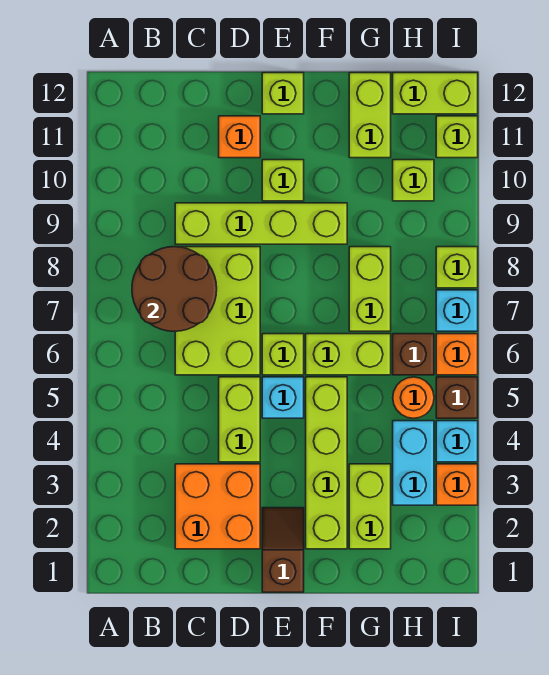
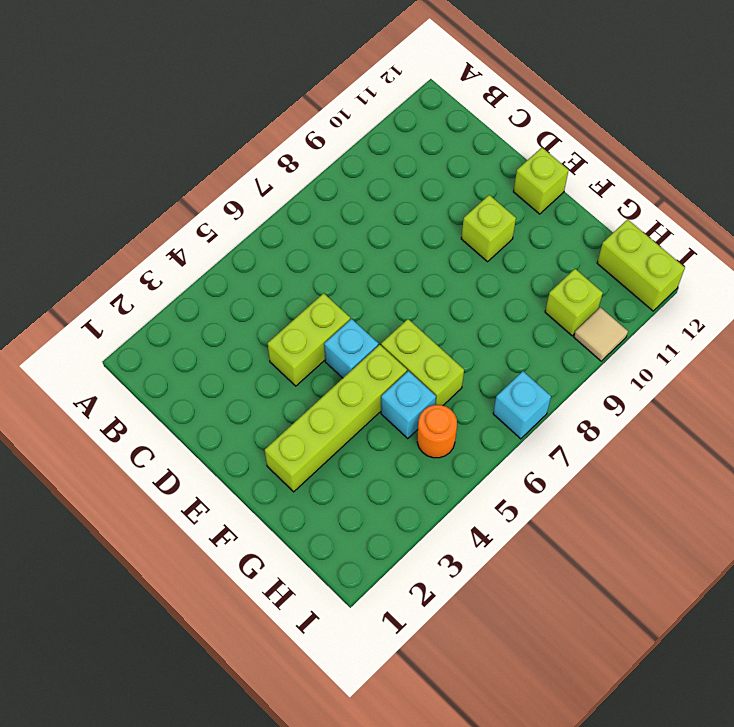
cyan brick G5 level 1 -> cyan brick I4 level 1
tan tile I10 level 1 -> none
none -> orange brick C2:D3 level 1
none -> lime brick C6:D8 level 1
none -> lime brick C9:F9 level 1

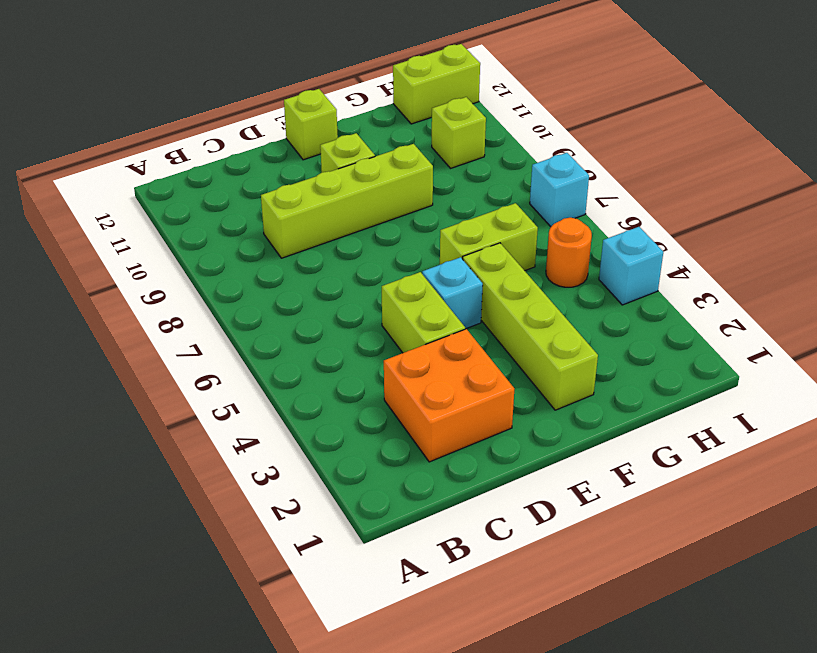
none -> lime brick C6:D8 level 1
none -> orange brick D11 level 1
none -> brown slope E1:E2 level 1 top 1

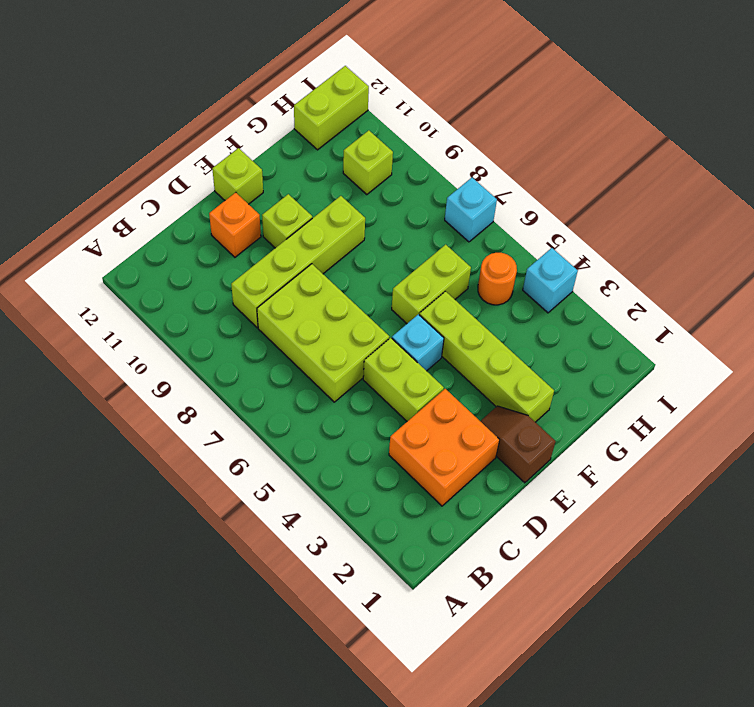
none -> lime brick E6 level 1
none -> lime brick G2:G3 level 1
none -> lime brick G7:G8 level 1

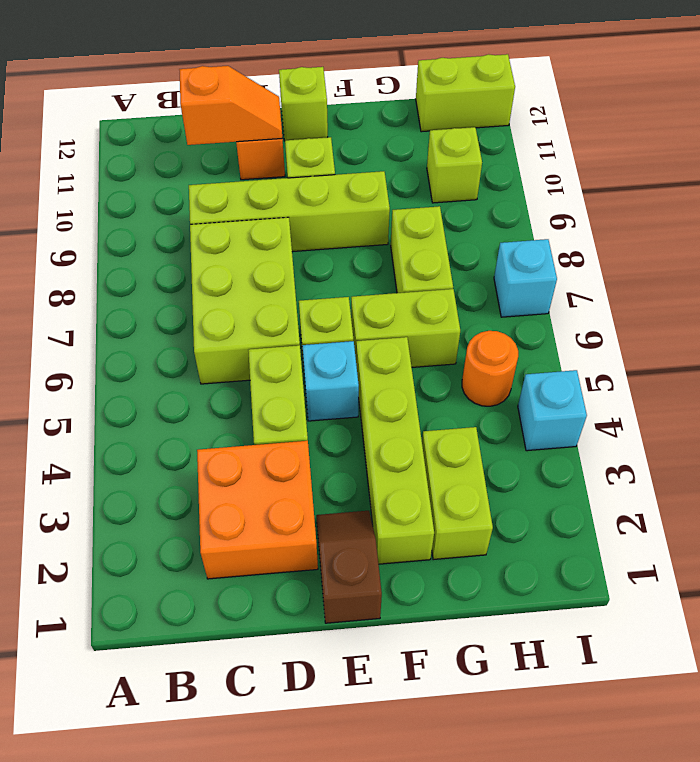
orange slope C11:D11 level 2 top C -> none
none -> lime brick G11:G12 level 1
none -> cyan brick H3:H4 level 1
none -> brown brick H6 level 1

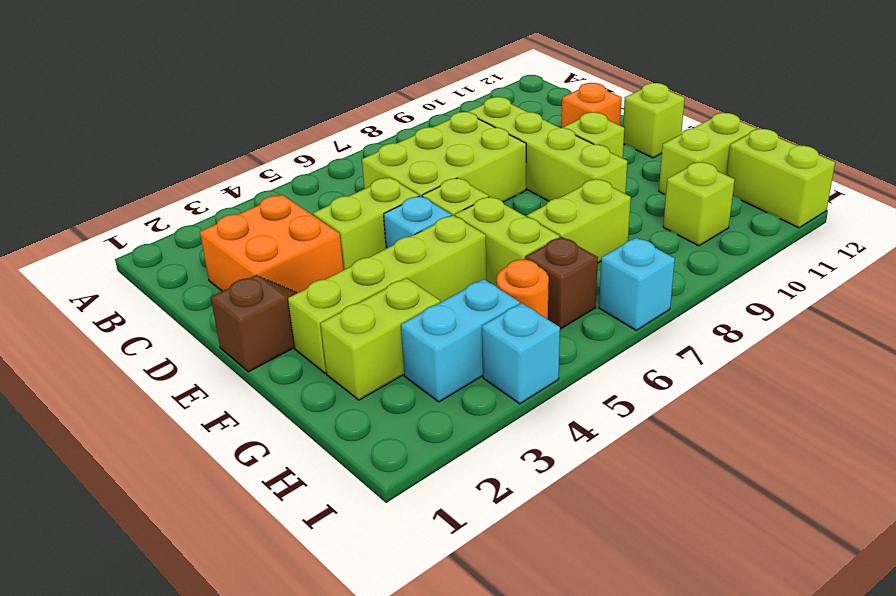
none -> orange brick I3 level 1
none -> brown brick I5 level 1
none -> orange brick I6 level 1

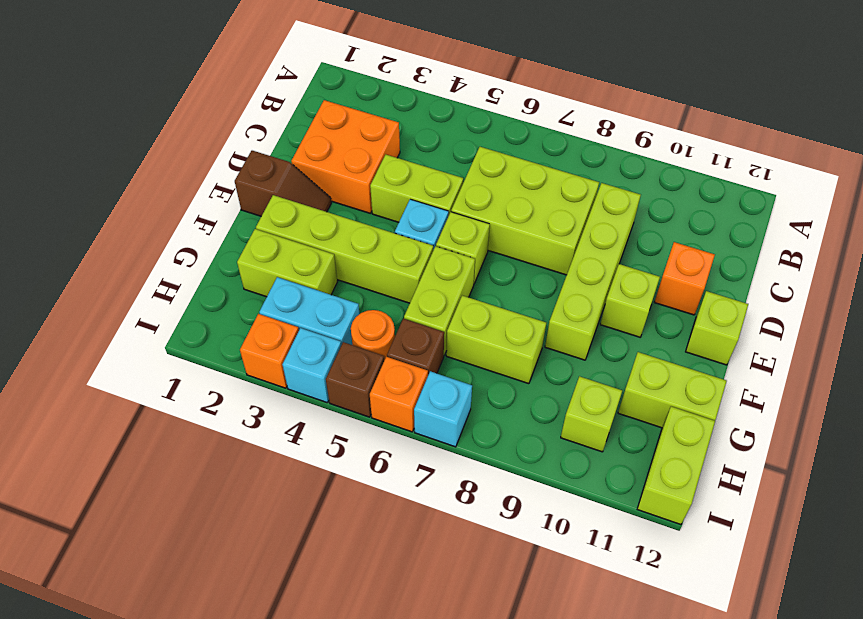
none -> lime brick I8 level 1
none -> lime brick I11 level 1
none -> brown round brick B7:C8 level 2

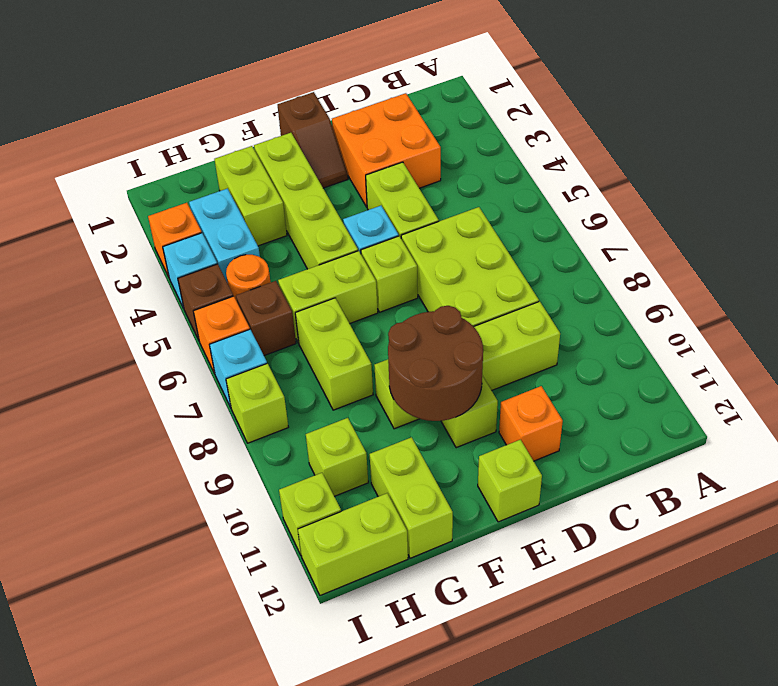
brown round brick E9:F10 level 2 -> brown round brick B7:C8 level 2

